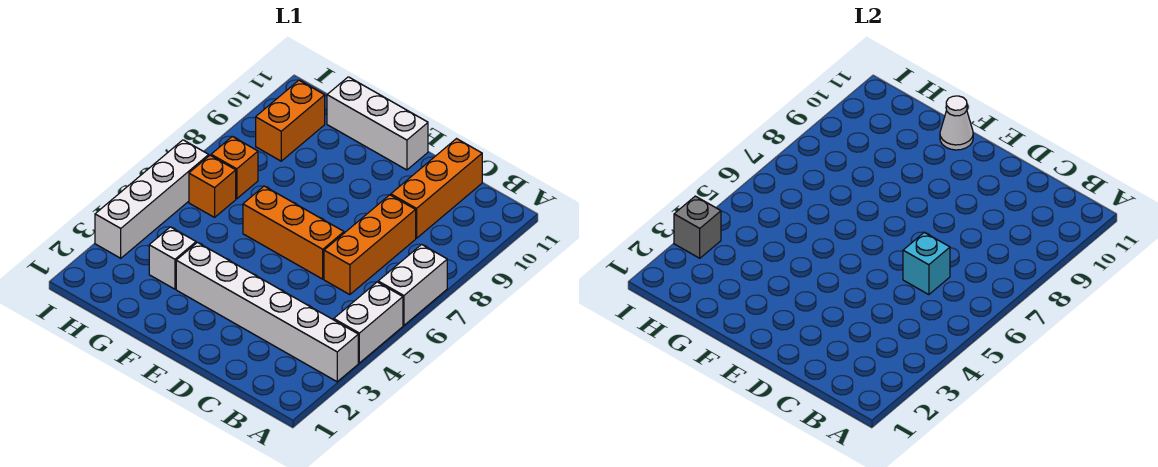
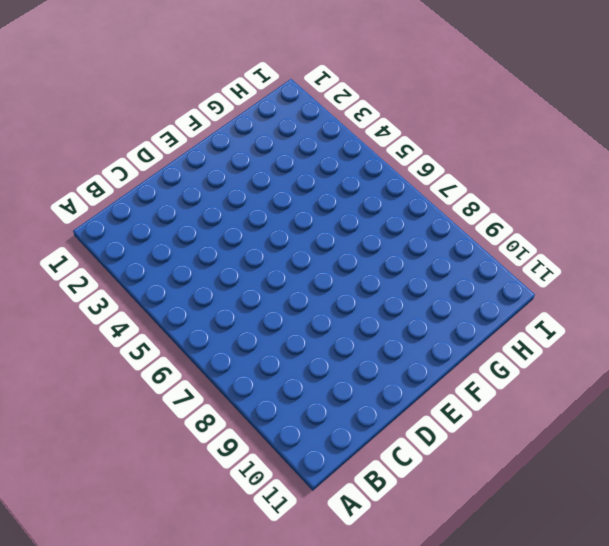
none -> white brick A3:F3 level 1
none -> white brick A4:A5 level 1
none -> white brick A6:A7 level 1

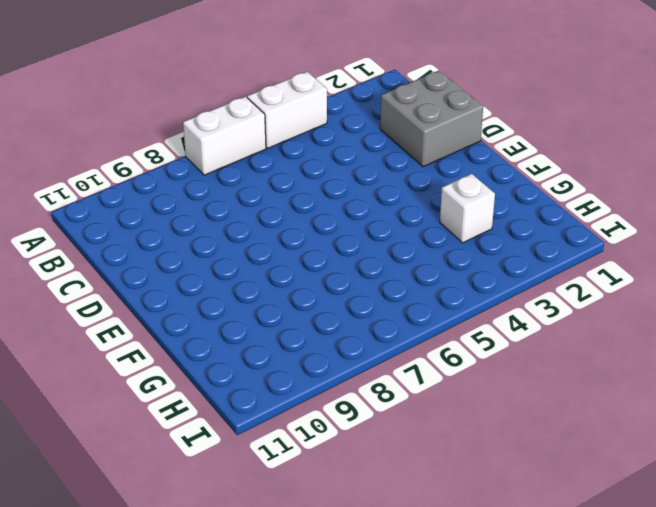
grey brick C1:D2 level 1 -> none
none -> white brick A3:F3 level 1
none -> orange brick C6:C8 level 1
none -> orange brick C9:C11 level 1

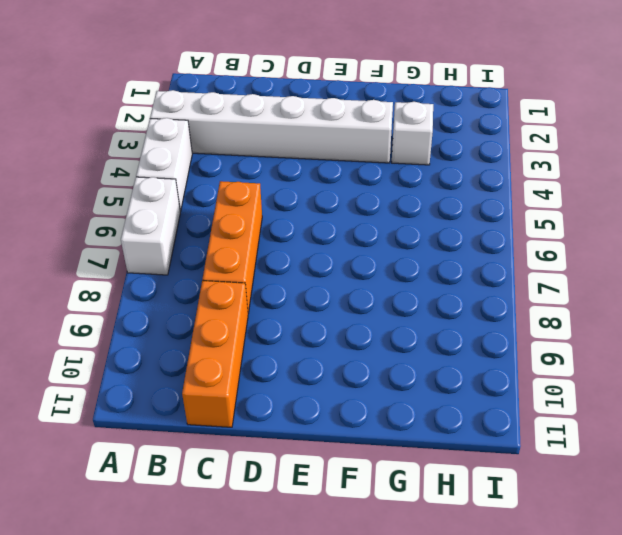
none -> orange brick D6:F6 level 1
none -> white brick E11:G11 level 1
none -> orange brick H6 level 1

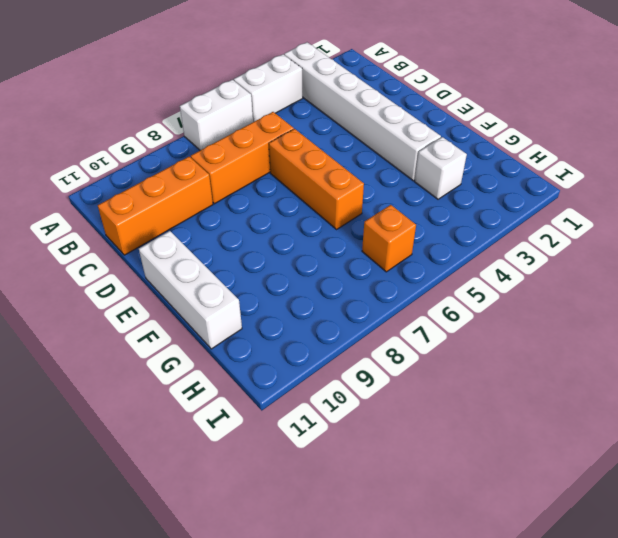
none -> orange brick H7 level 1
none -> orange brick H9:H10 level 1
none -> white brick I3:I6 level 1

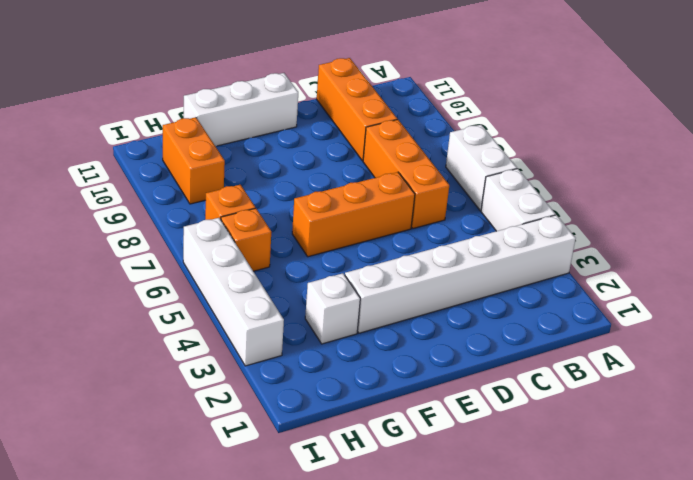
none -> cyan brick C6 level 2
none -> white cone F11 level 2
none -> grey brick I3 level 2

